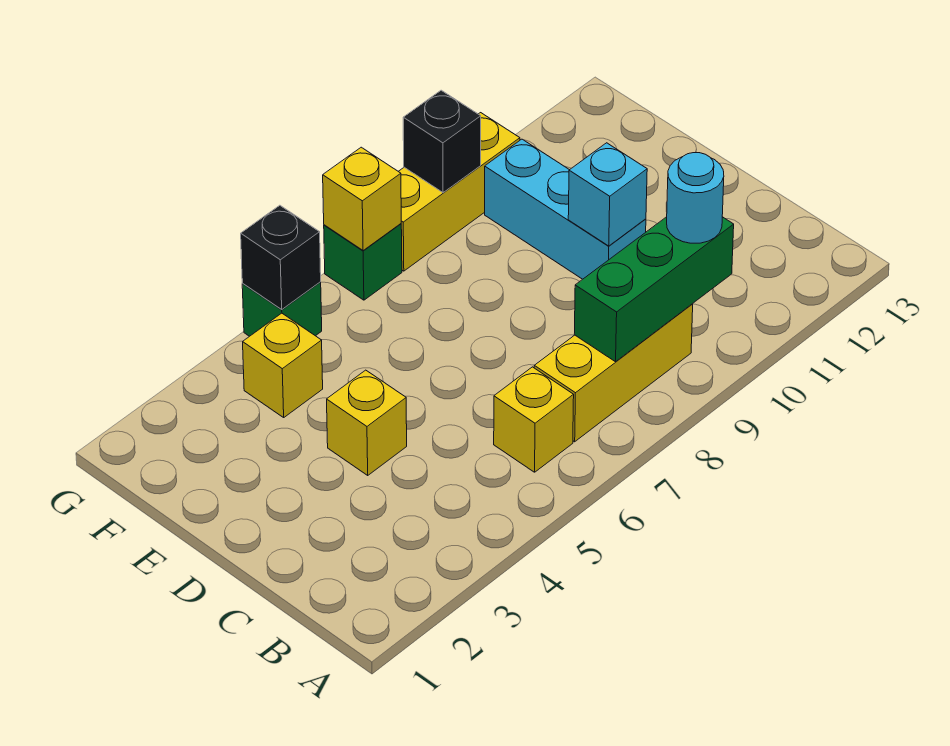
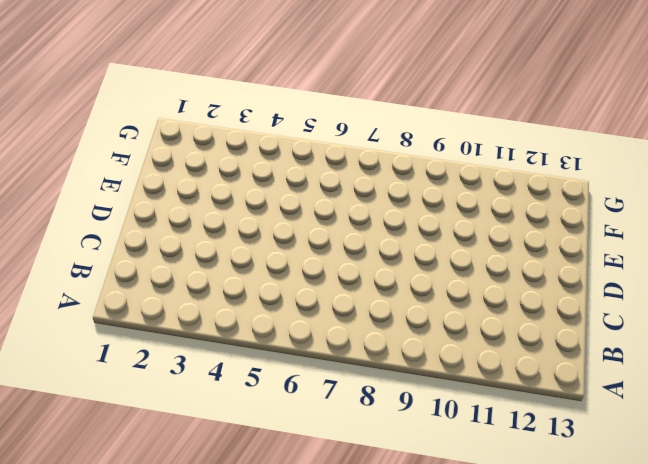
none -> yellow brick B6 level 1
none -> yellow brick B7:B9 level 1
none -> yellow brick D4 level 1

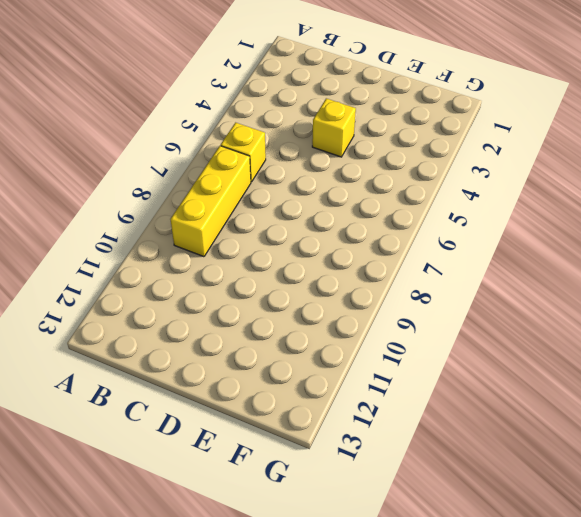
none -> cyan brick D10:F10 level 1
none -> yellow brick F4 level 1
none -> green brick G5 level 1

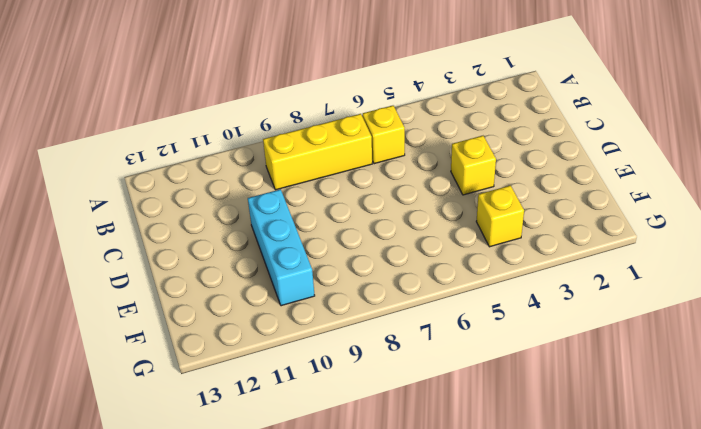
none -> green brick G5 level 1
none -> green brick G7 level 1
none -> yellow brick G8:G10 level 1

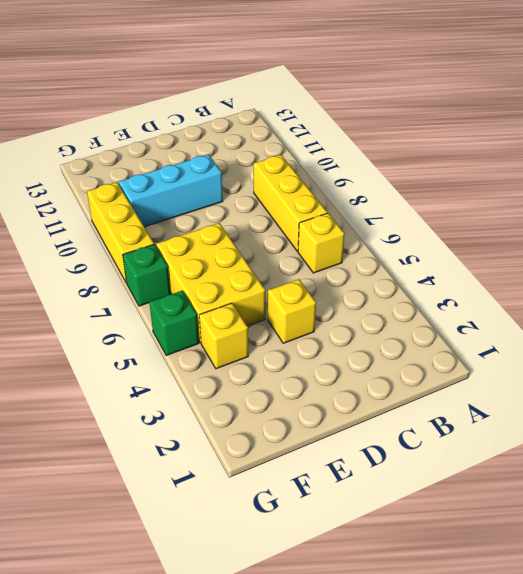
yellow brick E5:F7 level 1 -> none
none -> green brick B8:B10 level 2
none -> cyan brick D10 level 2
none -> black brick G5 level 2

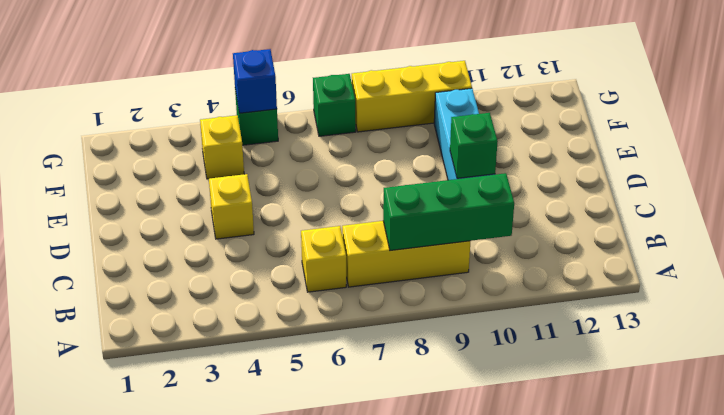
green brick D10 level 2 -> cyan brick D10 level 2
blue brick G5 level 2 -> black brick G5 level 2
none -> yellow brick G7 level 2
none -> black brick G9 level 2
none -> cyan round brick B10 level 3

